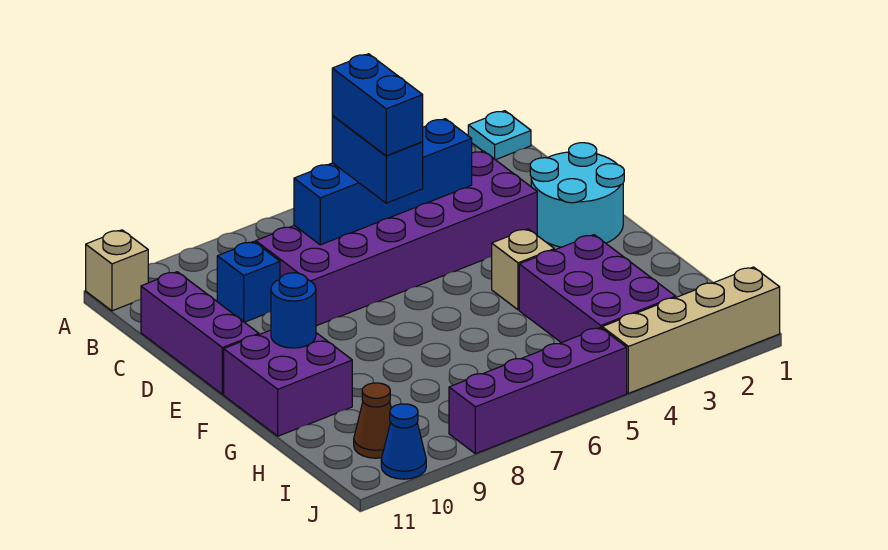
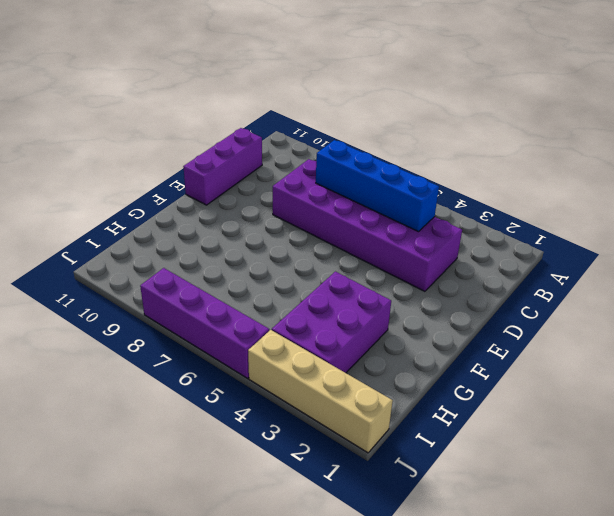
none -> cyan plate A1 level 1
none -> tan brick A11 level 1
none -> blue brick C9 level 1

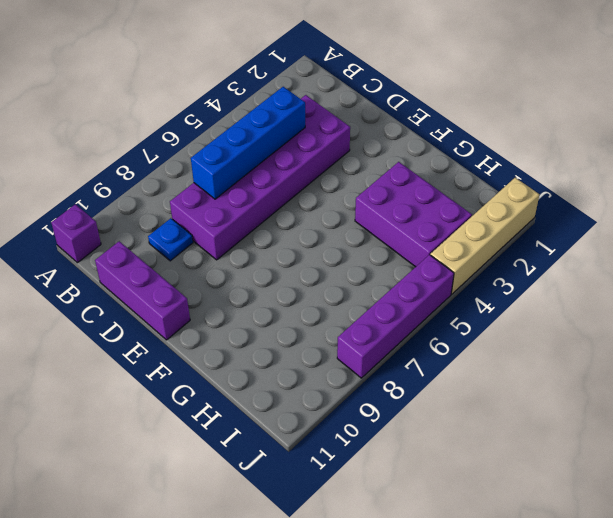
purple brick A11 level 1 -> tan brick A11 level 1
blue plate C9 level 1 -> blue brick C9 level 1
none -> cyan plate A1 level 1
none -> cyan round brick D1:E2 level 1
none -> tan brick F4 level 1

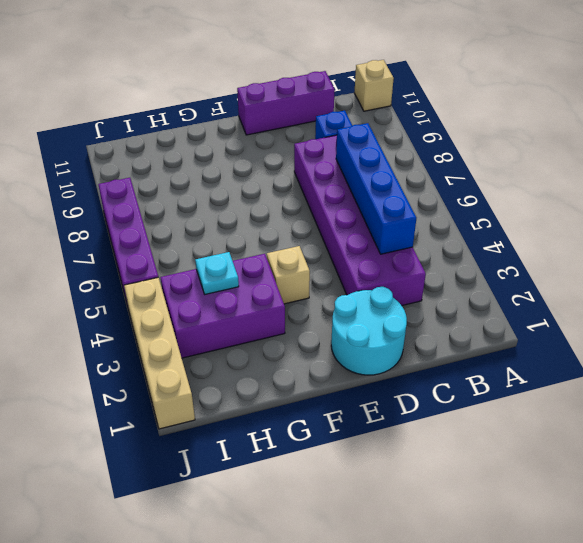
cyan plate H4 level 2 -> cyan plate A1 level 1
none -> purple brick F10:G11 level 1
none -> brown cone I10 level 1
none -> blue cone J10 level 1

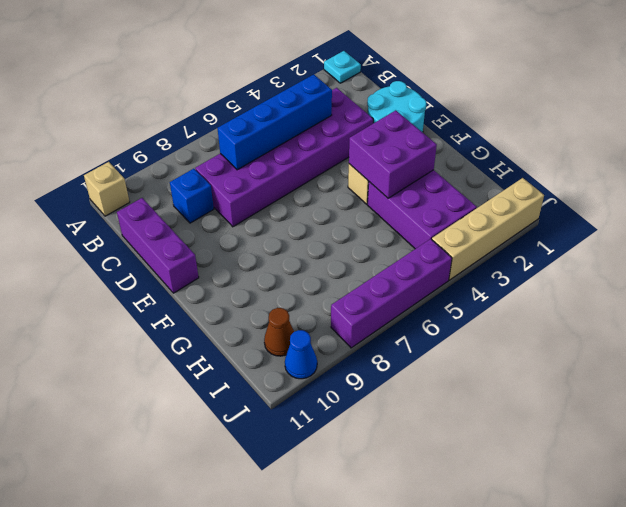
purple brick F3:G4 level 2 -> purple brick F10:G11 level 1
none -> blue round brick F10 level 2
none -> blue brick C6:D6 level 3
none -> blue brick C6:D6 level 4

